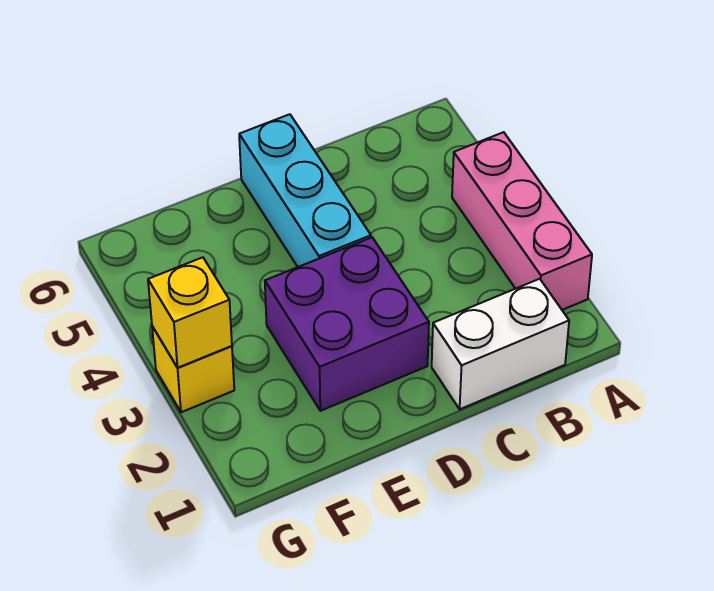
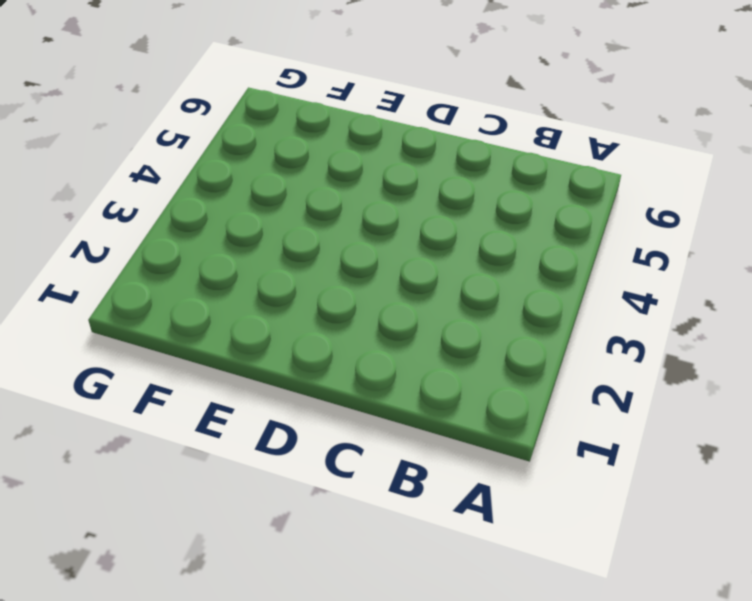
none -> pink brick A2:A4 level 1
none -> white brick B1:C1 level 1

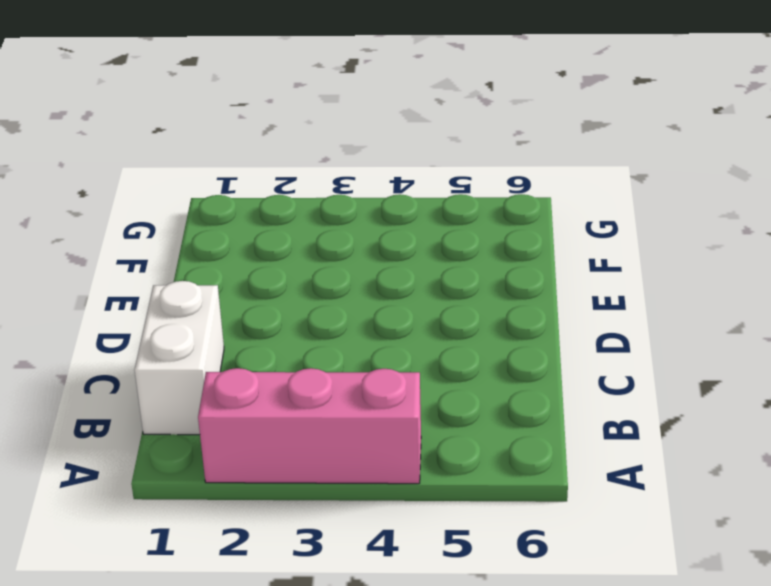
none -> purple brick D2:E3 level 1
none -> cyan brick D4:D6 level 1

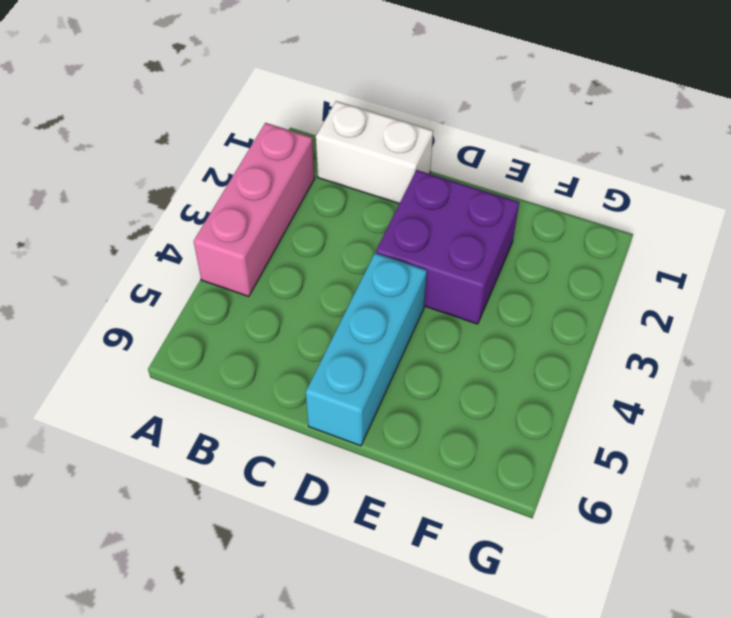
none -> yellow brick G3 level 1
none -> yellow brick G3 level 2

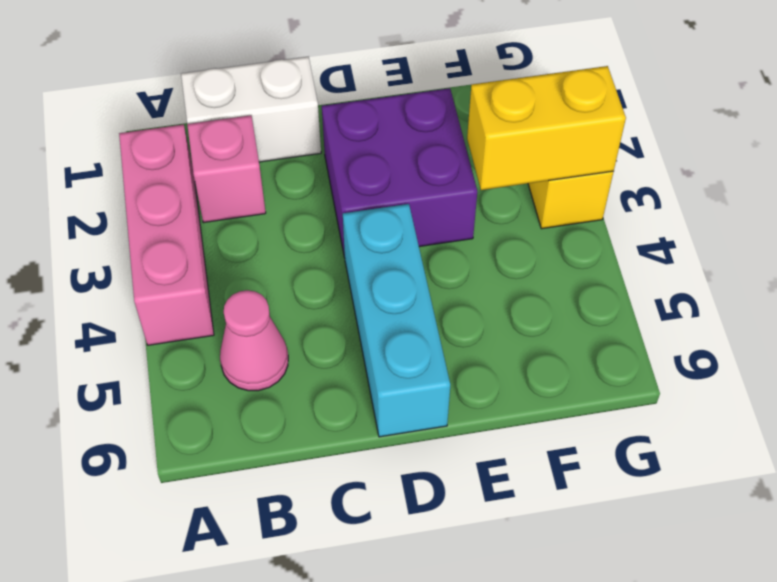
pink brick B2 level 1 -> none
pink cone B5 level 1 -> none
yellow brick F3:G3 level 2 -> yellow brick G3 level 2

